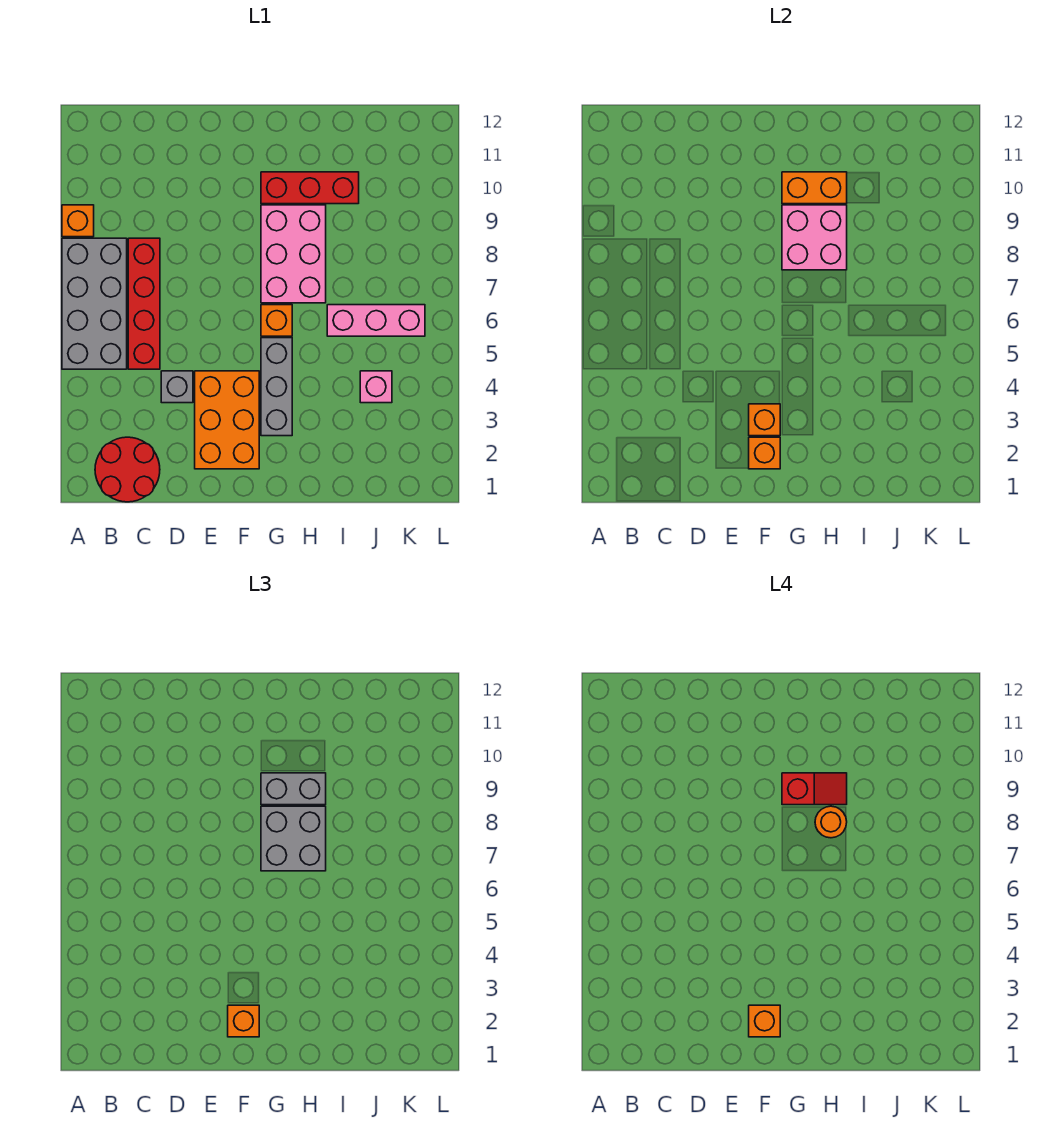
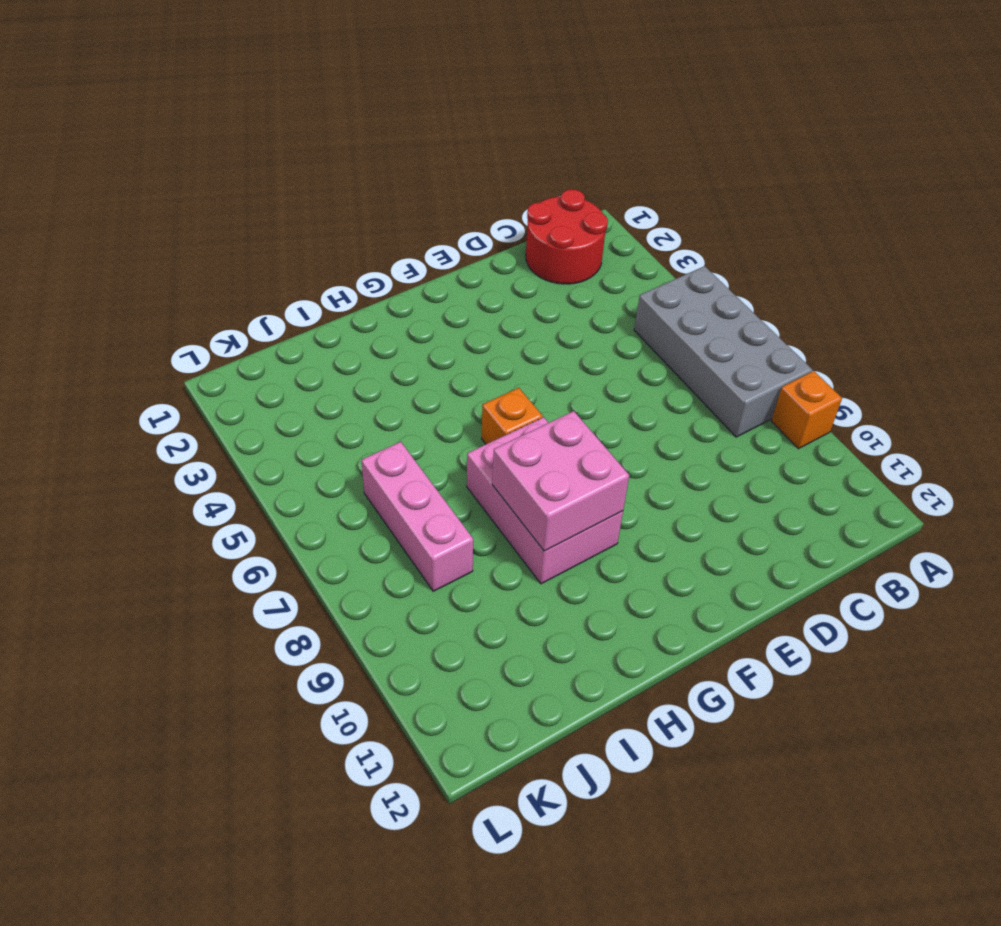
pink brick J6:J8 level 1 -> pink brick I6:K6 level 1
none -> red brick C5:C8 level 1
none -> grey brick D4 level 1
none -> orange brick E2:F4 level 1

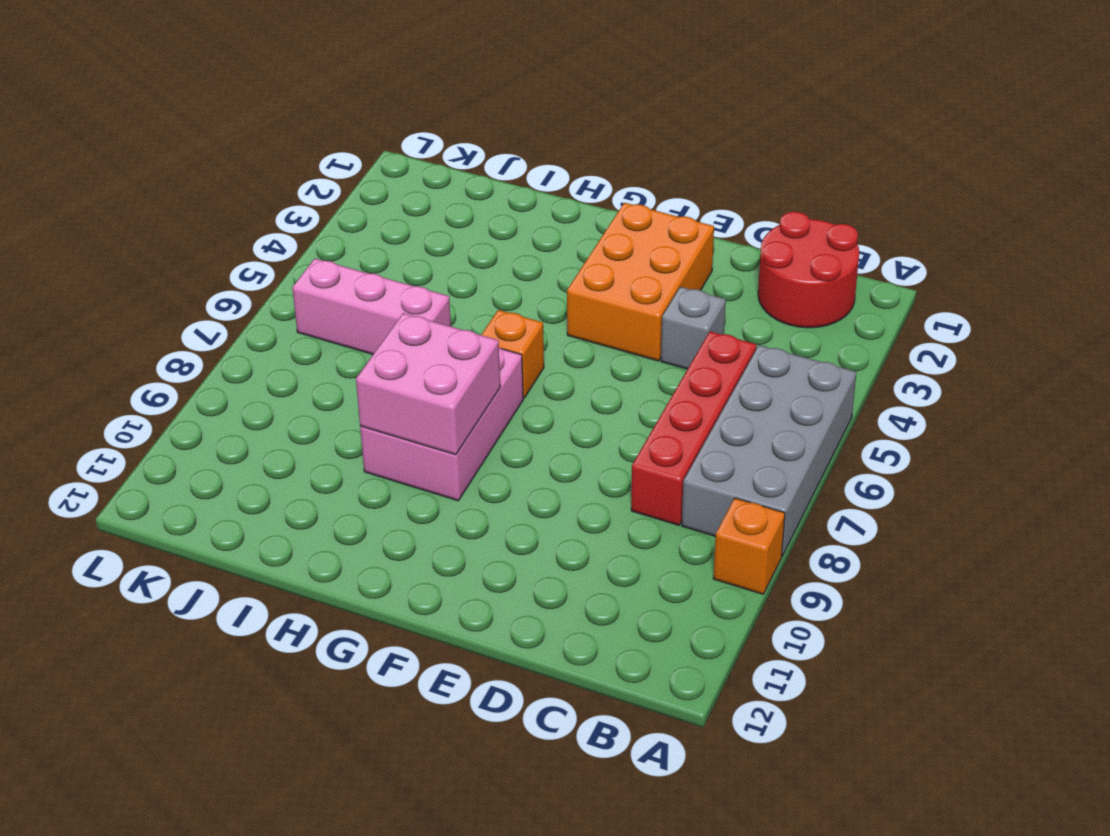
none -> grey brick G3:G5 level 1
none -> red brick G10:I10 level 1
none -> pink brick J4 level 1

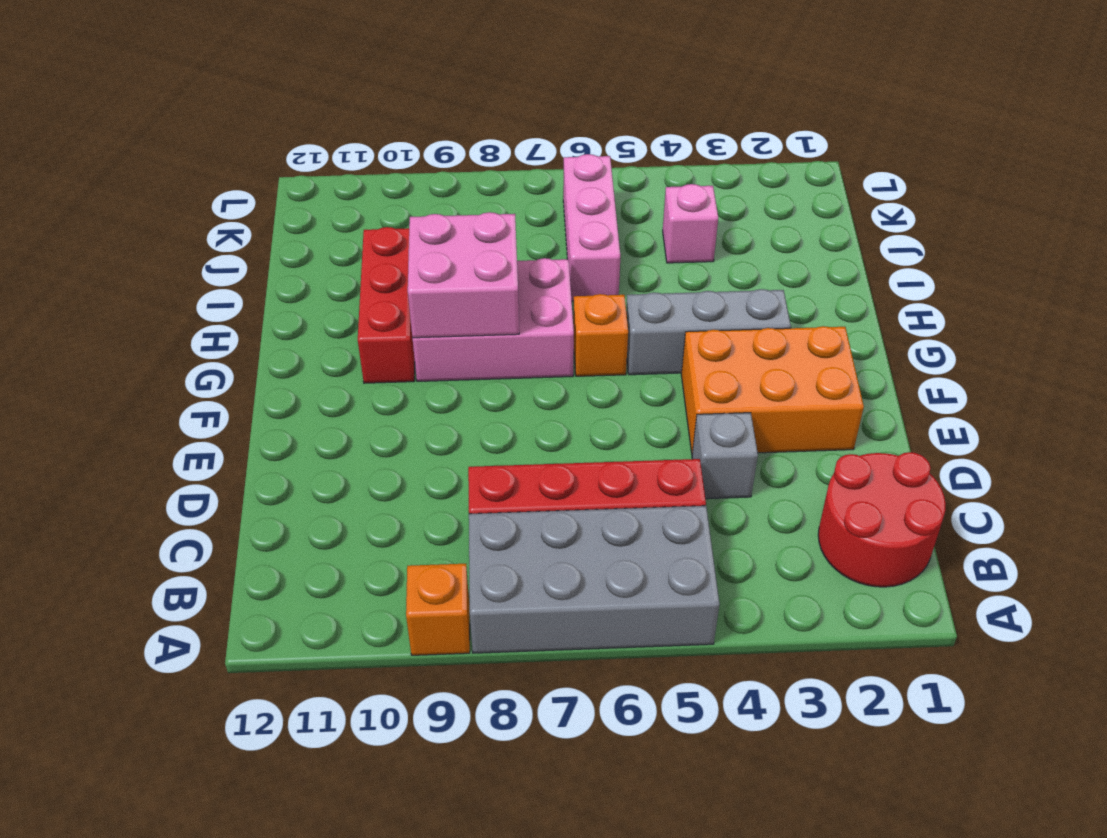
none -> orange brick F2 level 2
none -> orange brick F3 level 2
none -> orange brick G10:H10 level 2

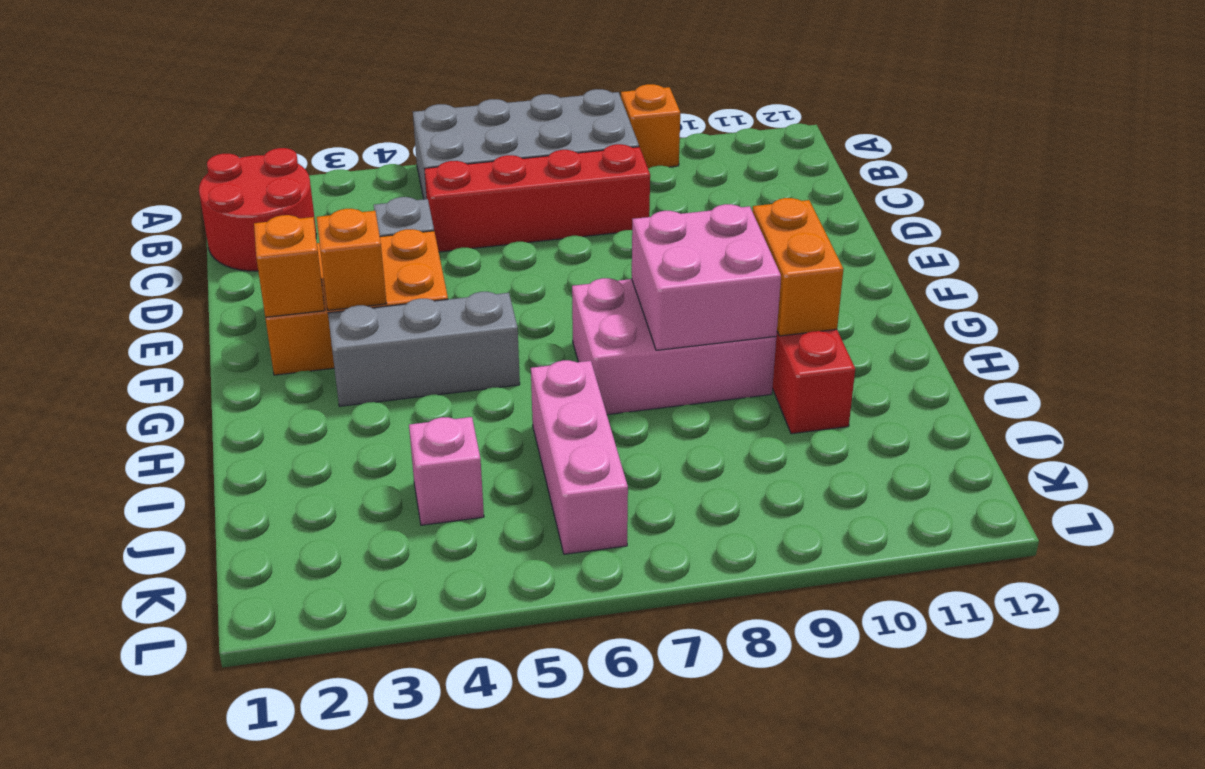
none -> orange brick G6 level 1
none -> orange brick F2 level 3
none -> grey brick G7:H8 level 3

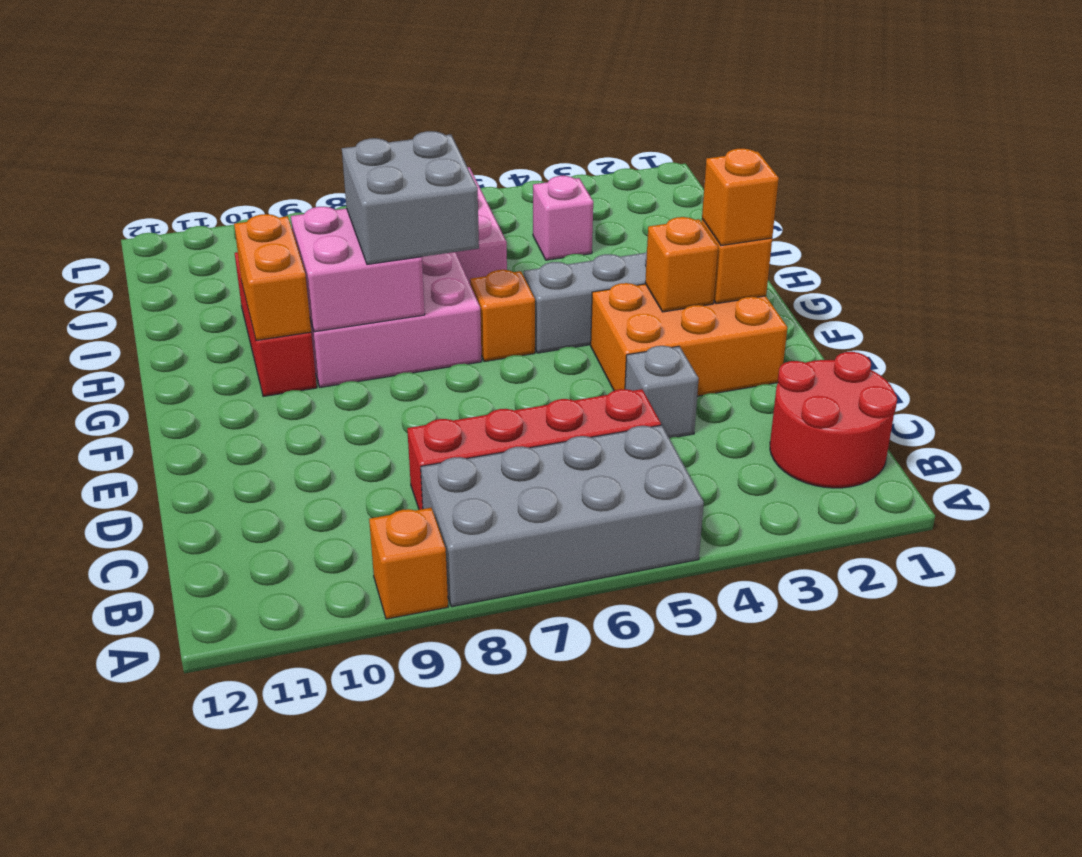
none -> grey brick G9:H9 level 3
none -> orange brick F2 level 4
none -> red slope G9:H9 level 4 top G

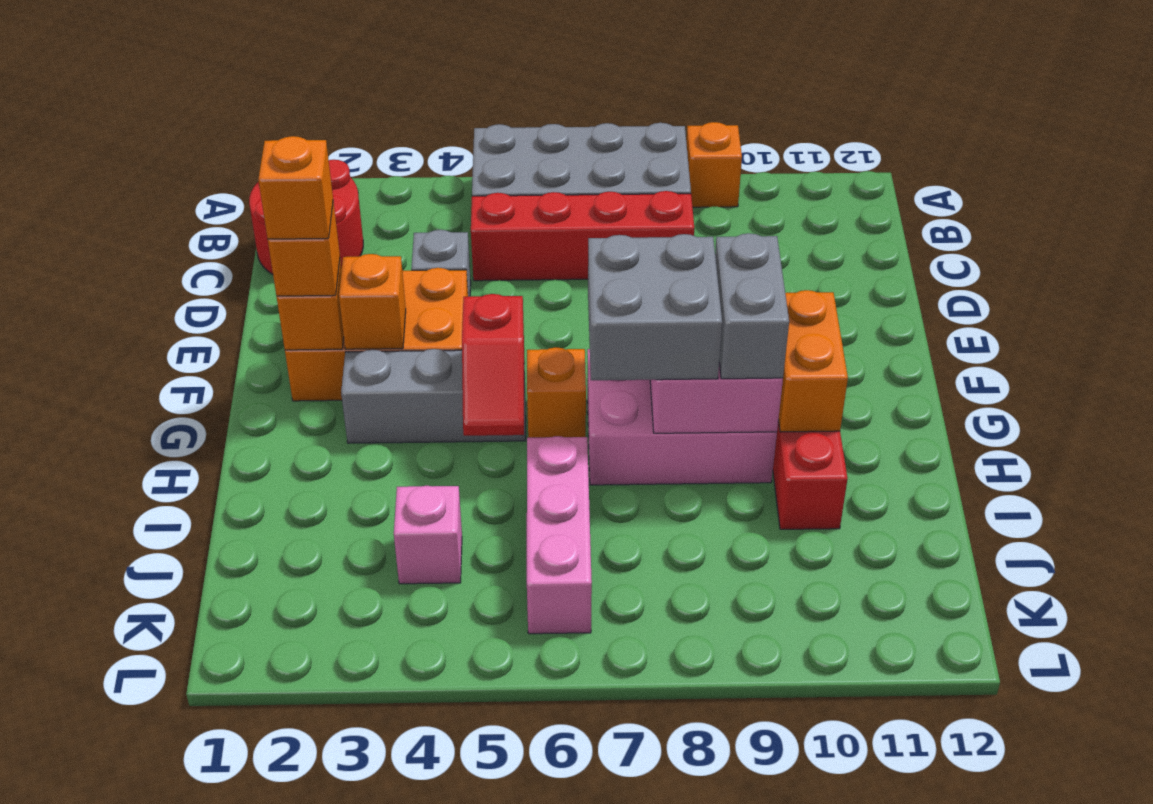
red slope G5:H5 level 2 top G -> red slope G9:H9 level 4 top G
none -> orange round brick H8 level 4

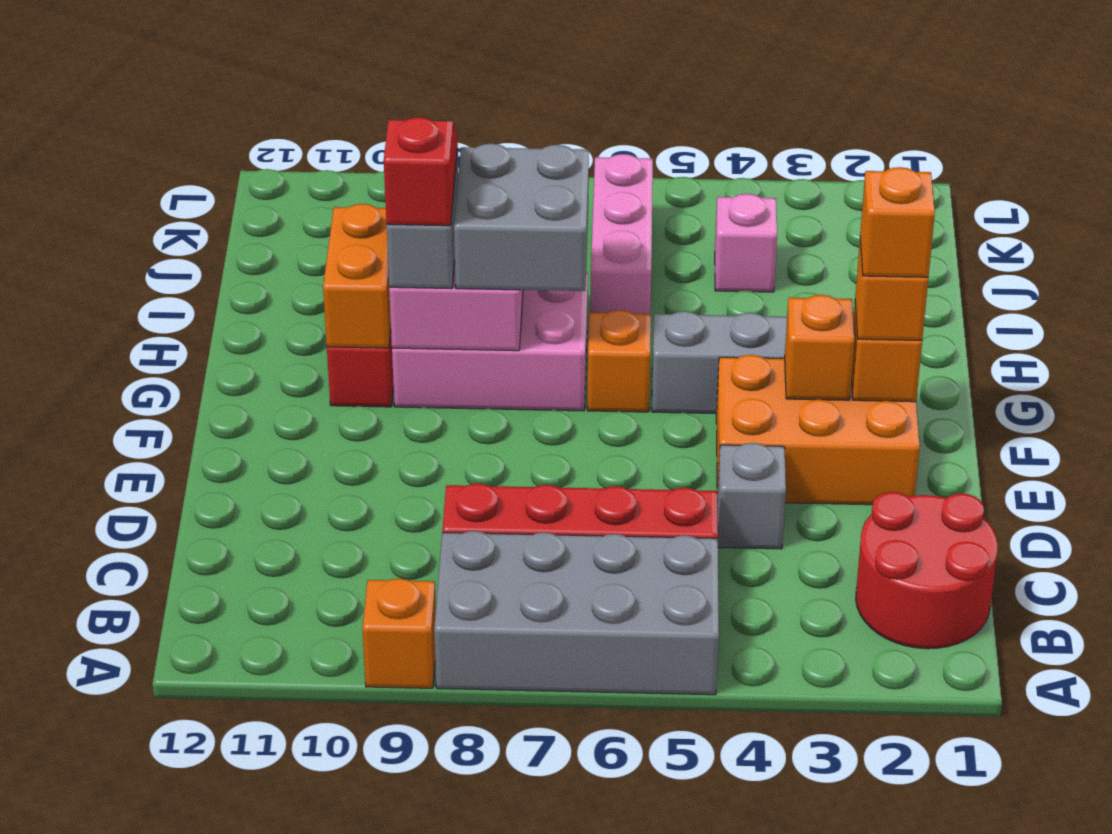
none -> orange round brick H8 level 4

